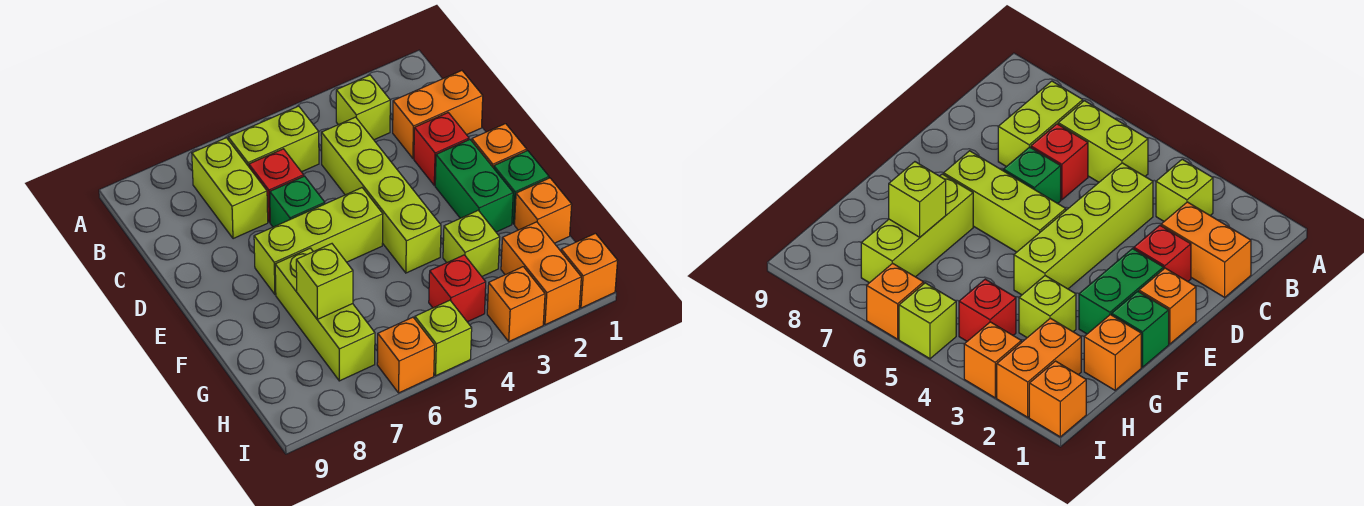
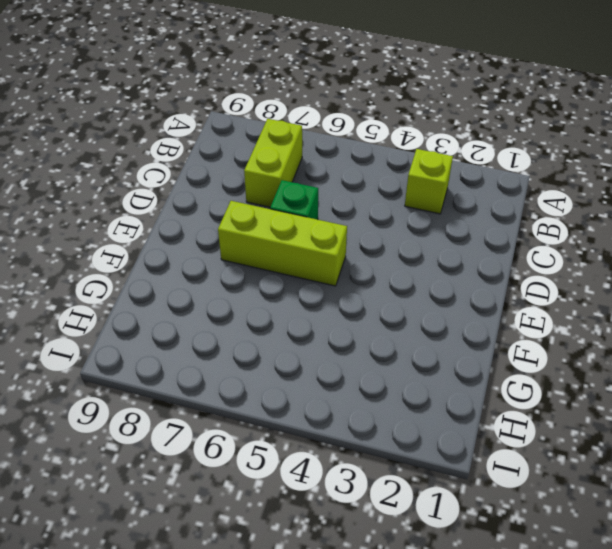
none -> lime brick B5:B6 level 1
none -> orange brick C1:C2 level 1
none -> lime brick C4:F4 level 1

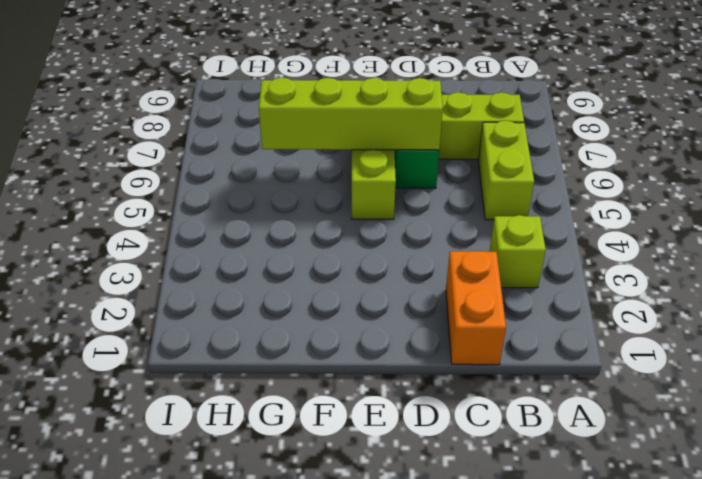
lime brick D6:G6 level 2 -> lime brick C4:F4 level 1
none -> red brick C6 level 1
none -> red brick D2 level 1
none -> orange brick E1 level 1

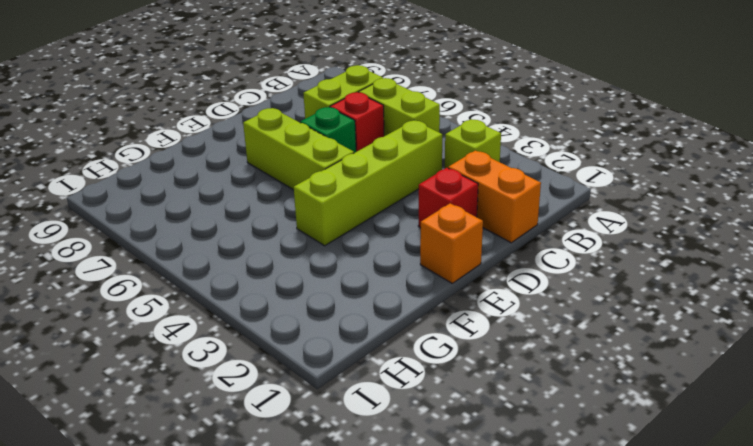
none -> green brick E2:F2 level 1
none -> green brick F1 level 1
none -> lime brick F7:H7 level 1

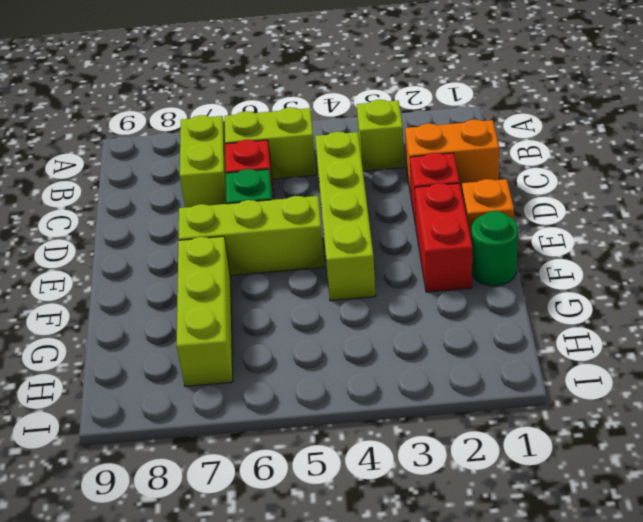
red brick E2:F2 level 1 -> green brick E2:F2 level 1
green round brick F1 level 1 -> green brick F1 level 1
none -> orange brick G1 level 1
none -> lime brick G3 level 1
none -> orange brick H2:I2 level 1

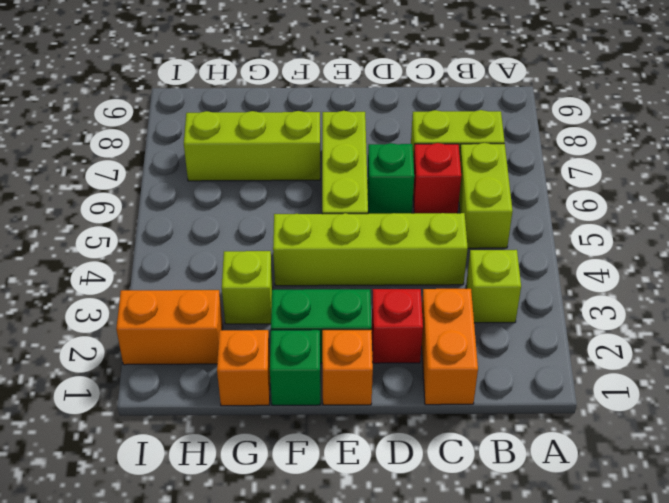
none -> red brick H4 level 1
none -> orange brick I1 level 1
none -> orange brick I3 level 1

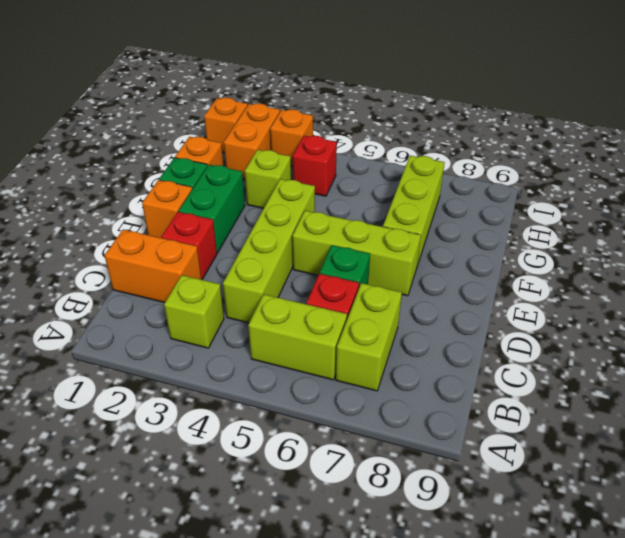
none -> lime brick I5 level 1
none -> orange brick I6 level 1
none -> lime brick G7 level 2

